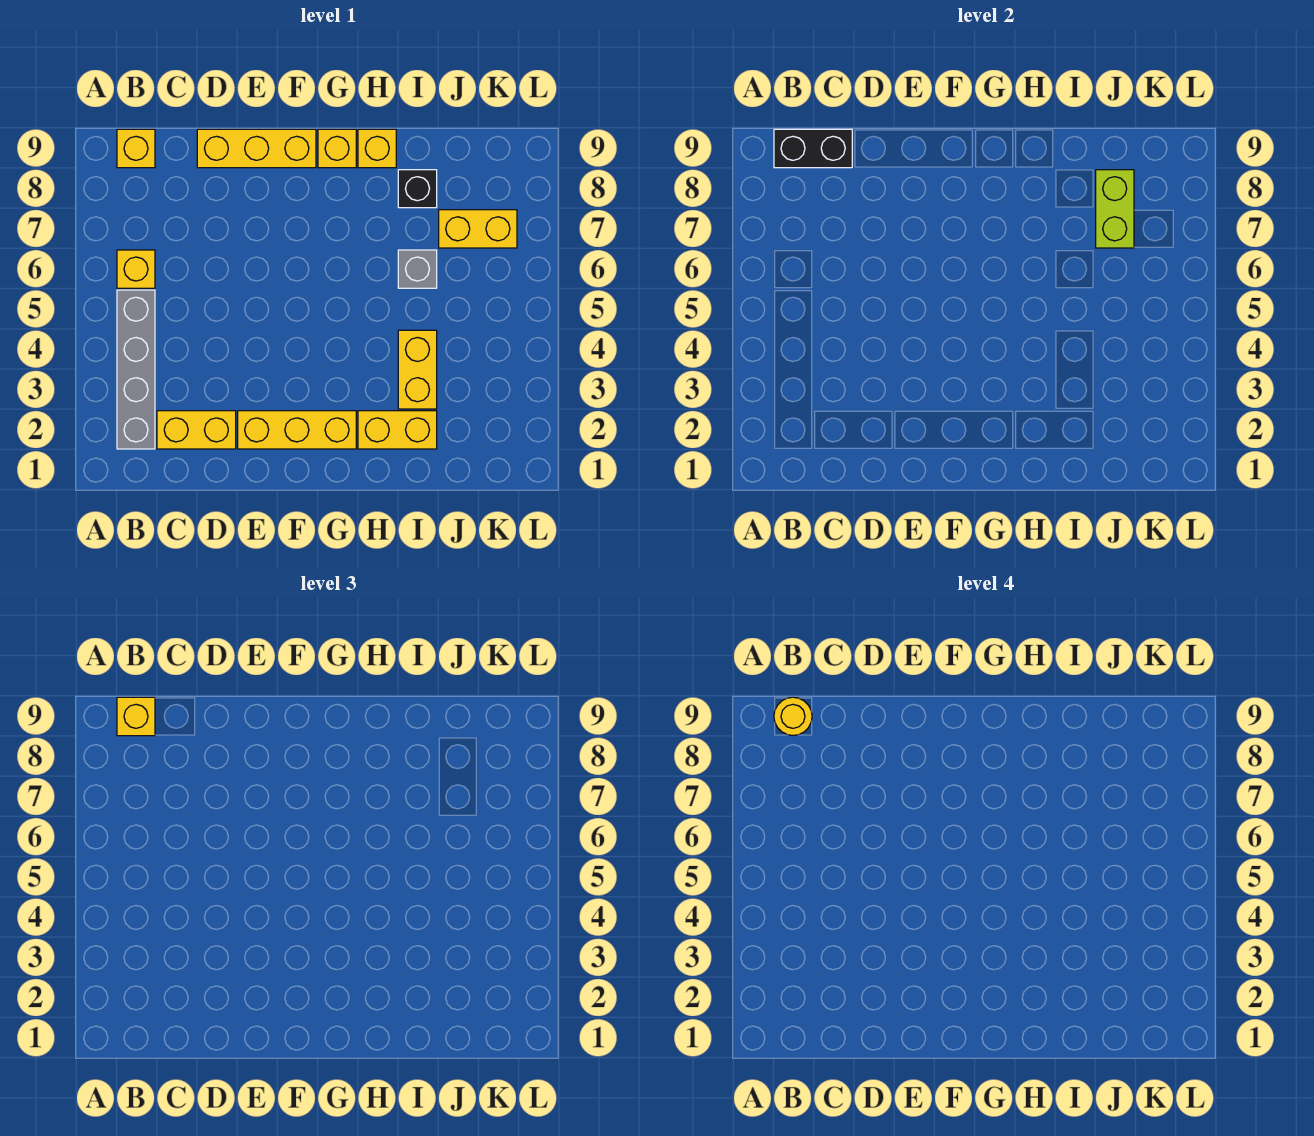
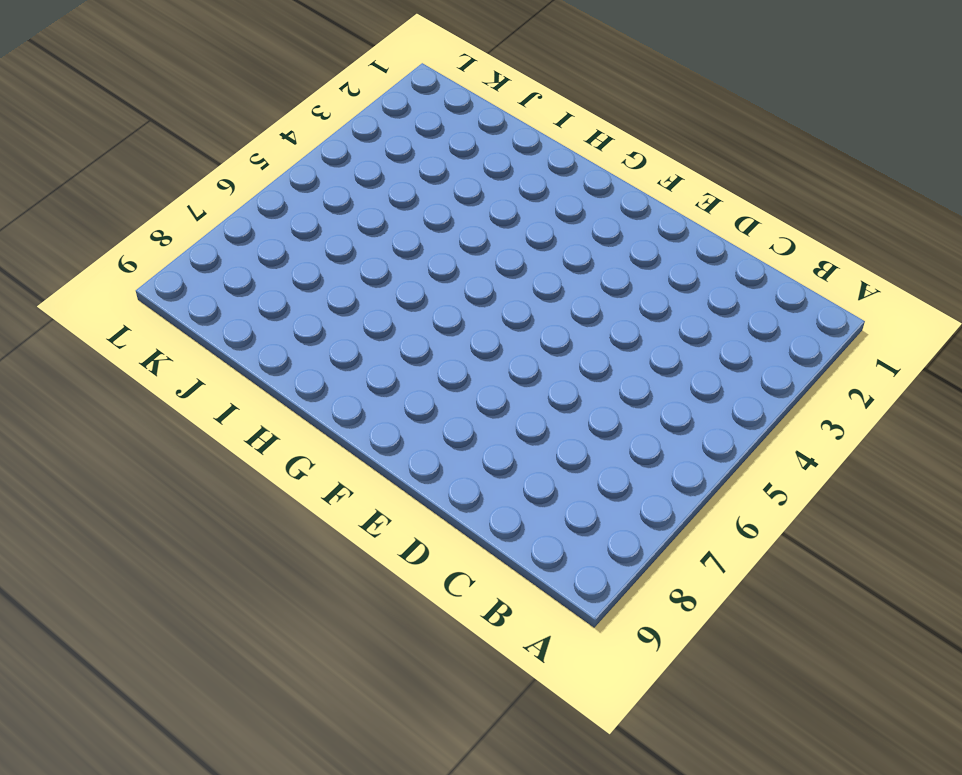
none -> grey brick B2:B5 level 1
none -> yellow brick B6 level 1
none -> yellow brick B9 level 1

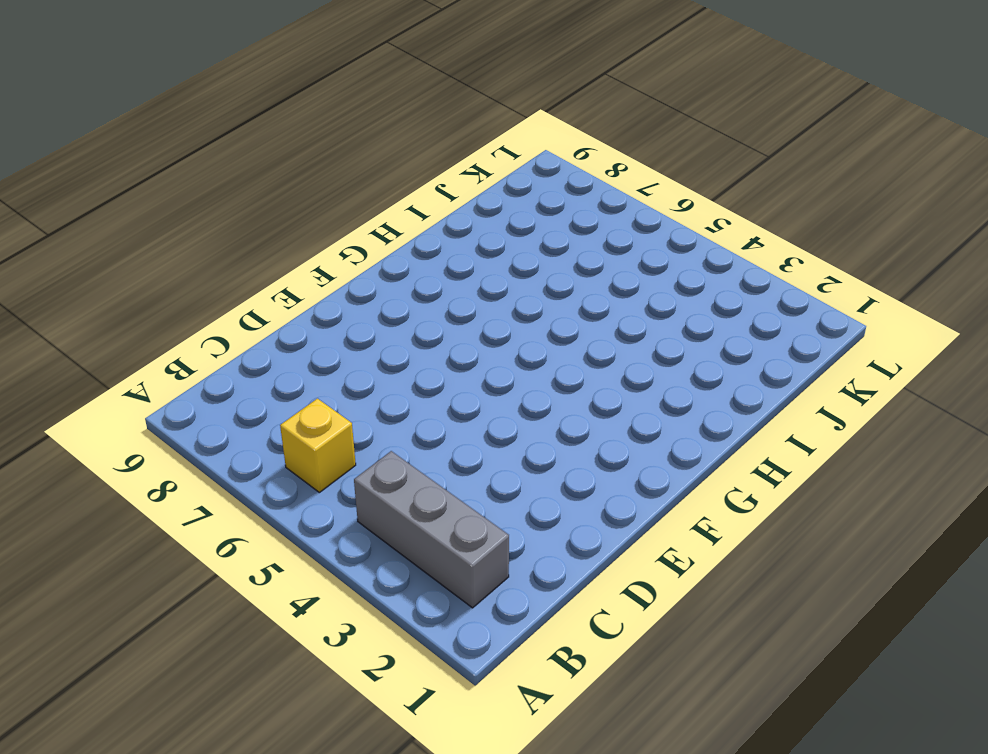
grey brick B2:B4 level 1 -> grey brick B2:B5 level 1
none -> yellow brick B9 level 1
none -> yellow brick C2:D2 level 1
none -> yellow brick D9:F9 level 1

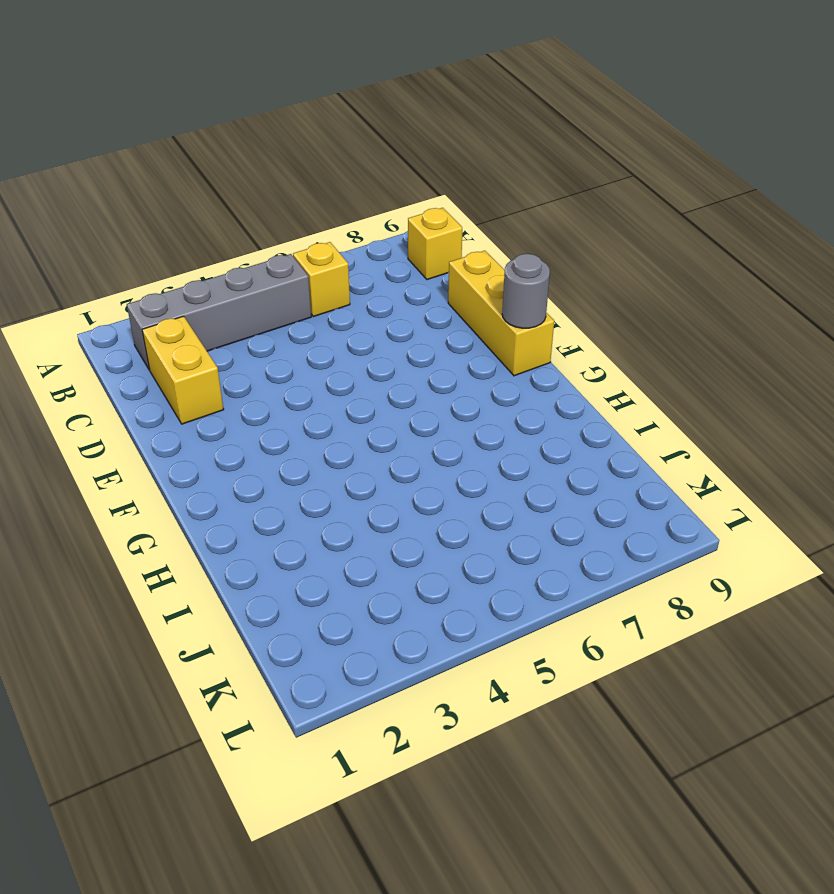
grey round brick F9 level 2 -> none
none -> yellow brick E2:G2 level 1
none -> yellow brick G9 level 1
none -> yellow brick H2:I2 level 1

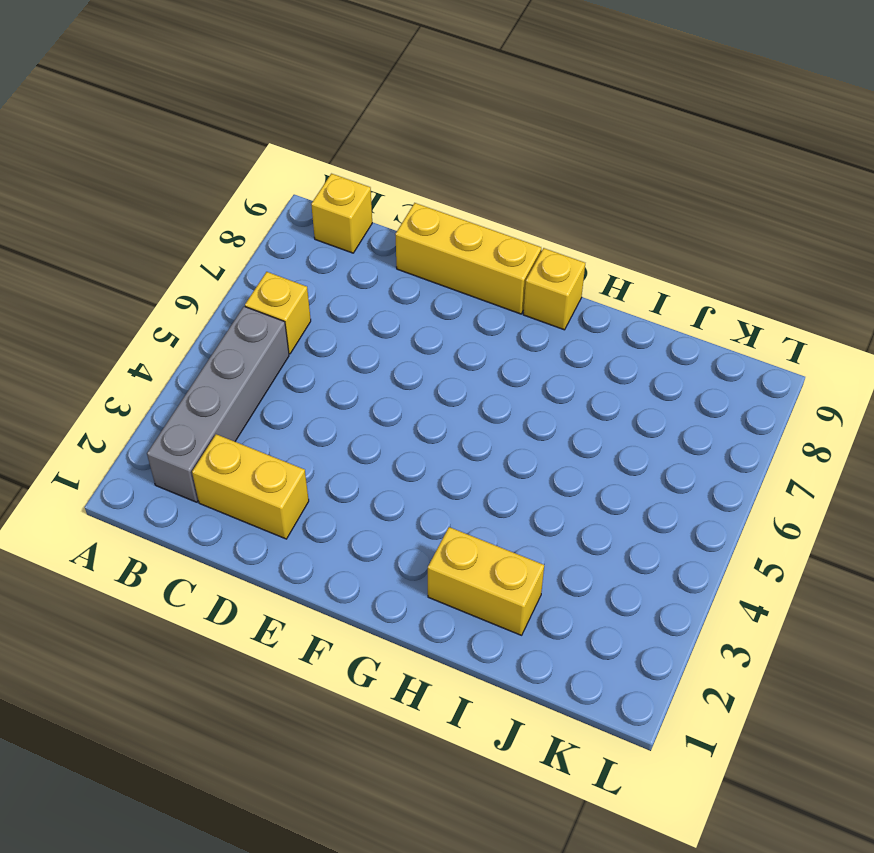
none -> yellow brick E2:G2 level 1
none -> yellow brick H9 level 1
none -> yellow brick I3:I4 level 1

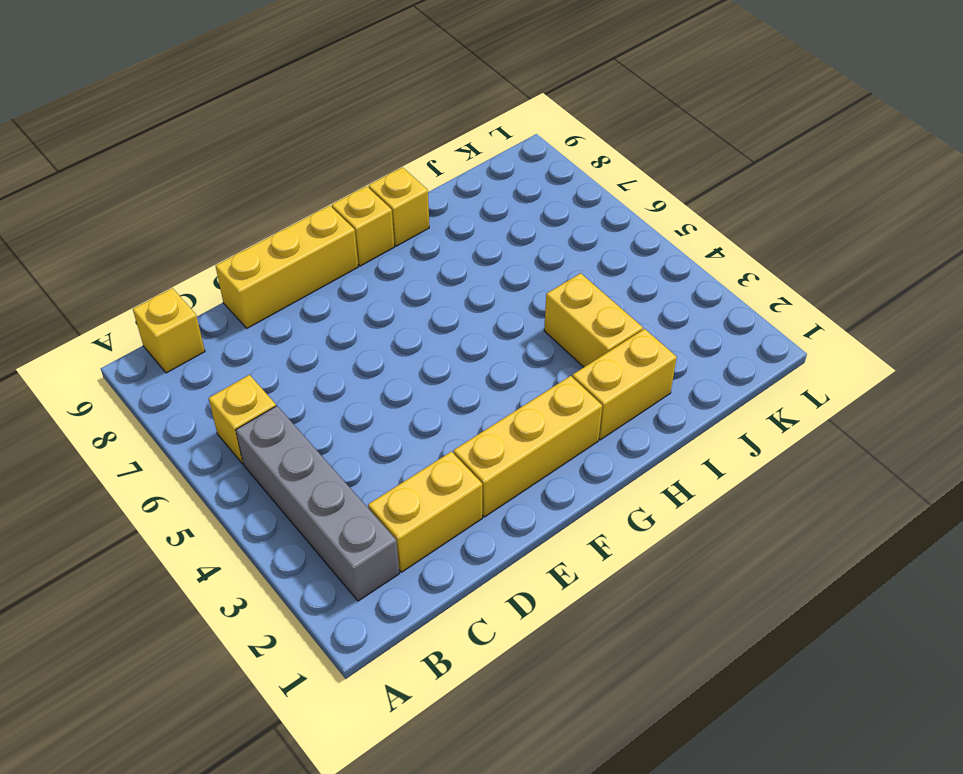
none -> grey brick I6 level 1
none -> black brick I8 level 1
none -> yellow brick J7:K7 level 1

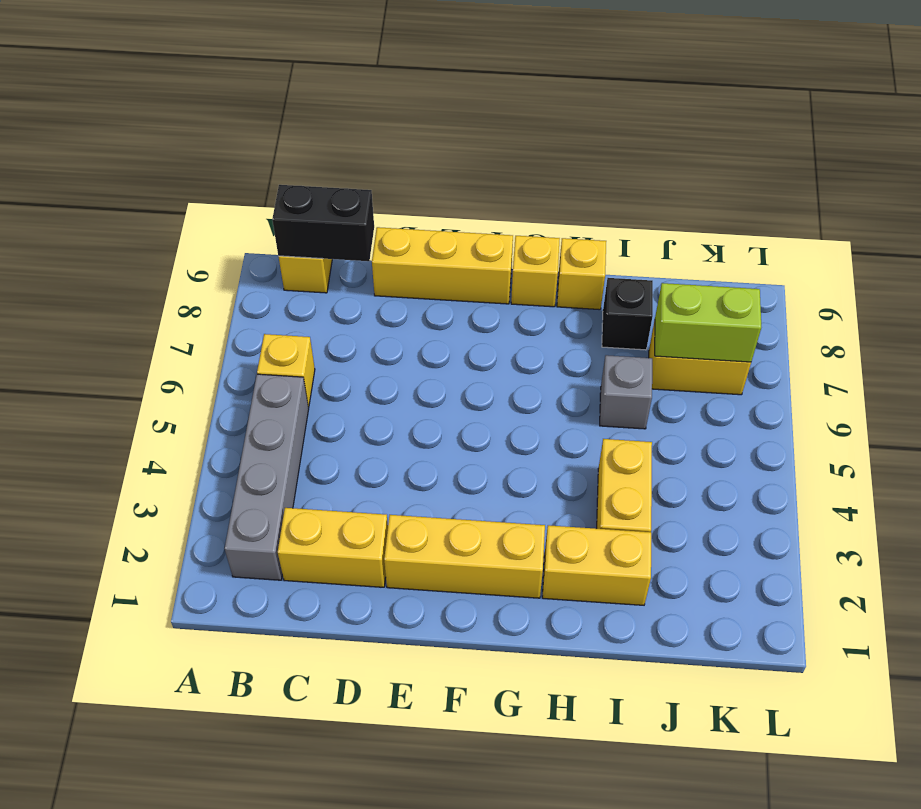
lime brick J7:K7 level 2 -> lime brick J7:J8 level 2
none -> yellow brick B9 level 3
none -> yellow round brick B9 level 4

